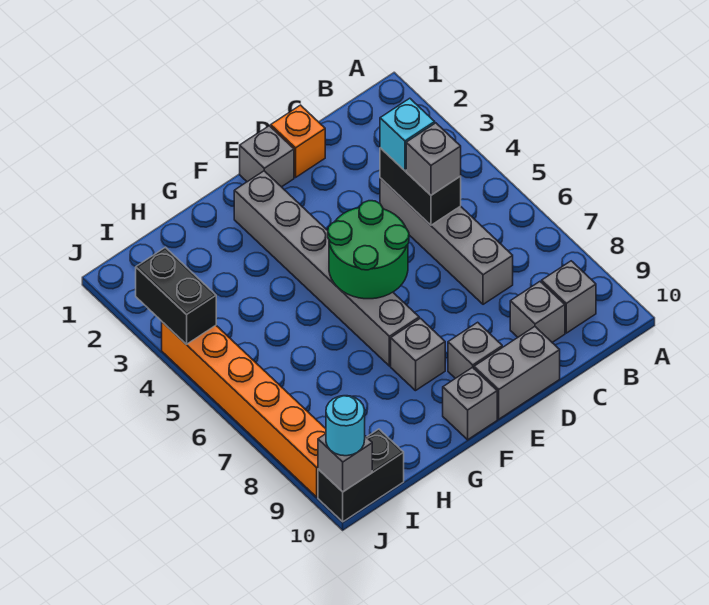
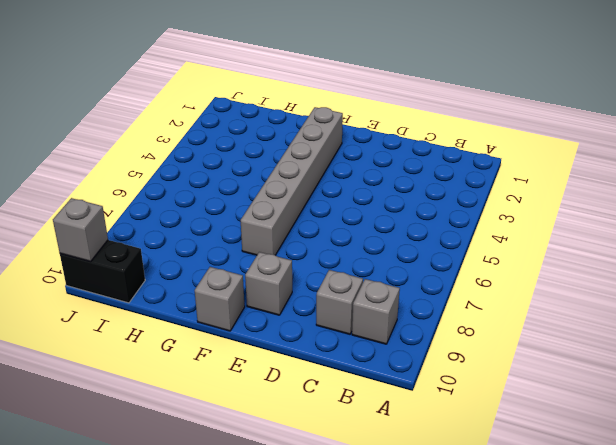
none -> grey brick C4:C7 level 1
none -> orange brick D1 level 1
none -> grey brick D10:E10 level 1

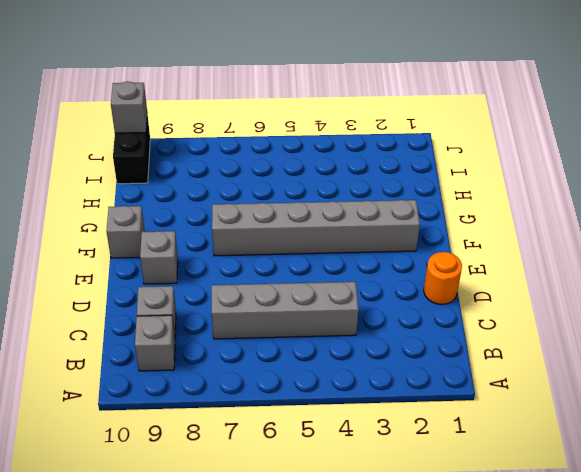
orange round brick D1 level 1 -> orange brick D1 level 1
none -> grey brick D10:E10 level 1
none -> grey brick E1 level 1
none -> grey brick F8 level 1

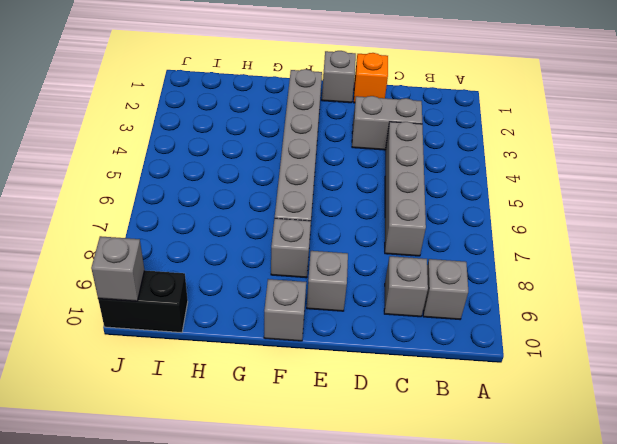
grey brick C3:D3 level 1 -> grey brick D10:E10 level 1
none -> orange brick J4:J9 level 1
none -> black brick C4:C5 level 2
none -> green round brick E5:F6 level 2

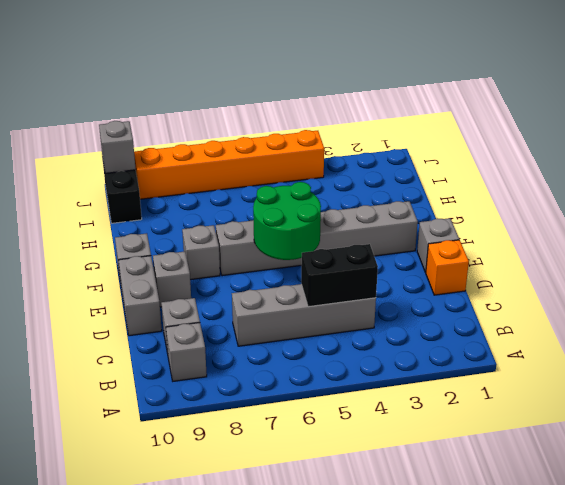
none -> black brick J3:J4 level 2
none -> cyan brick C4 level 3
none -> grey brick C5 level 3

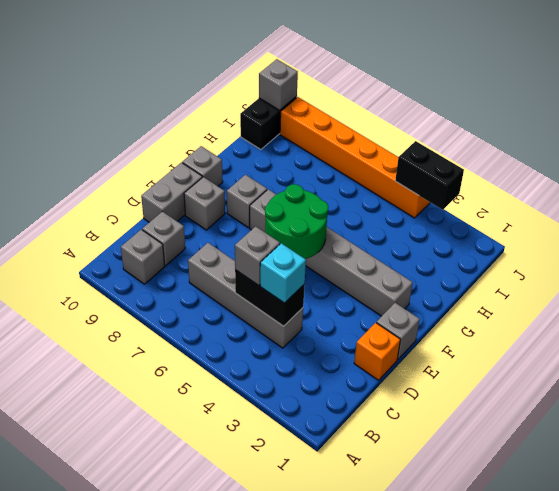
none -> cyan round brick J10 level 3

